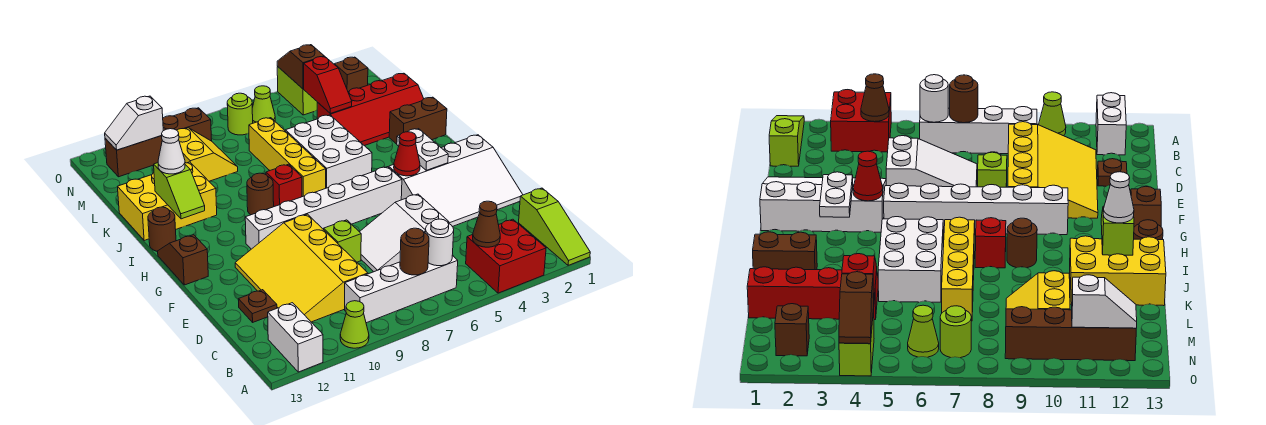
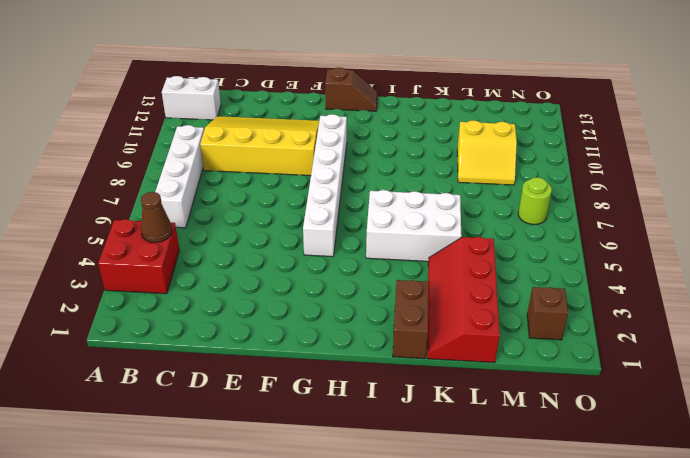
none -> lime slope A1:C1 level 1 top C
none -> lime cone A10 level 1
none -> white slope D5:E7 level 1 top 5
none -> brown plate D12 level 1

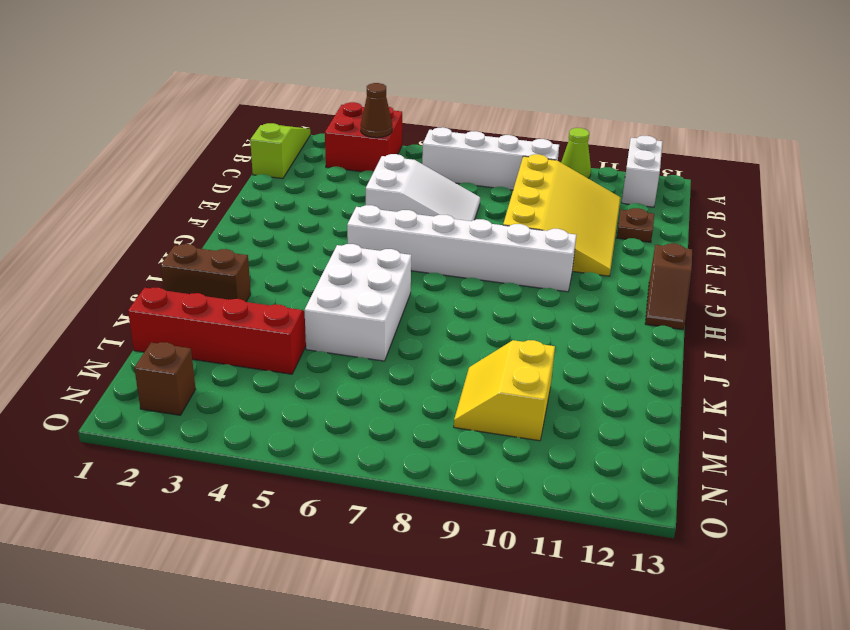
none -> white slope E1:G4 level 1 top G
none -> lime brick E8 level 1
none -> yellow brick I7:L7 level 1
none -> red brick I8 level 1

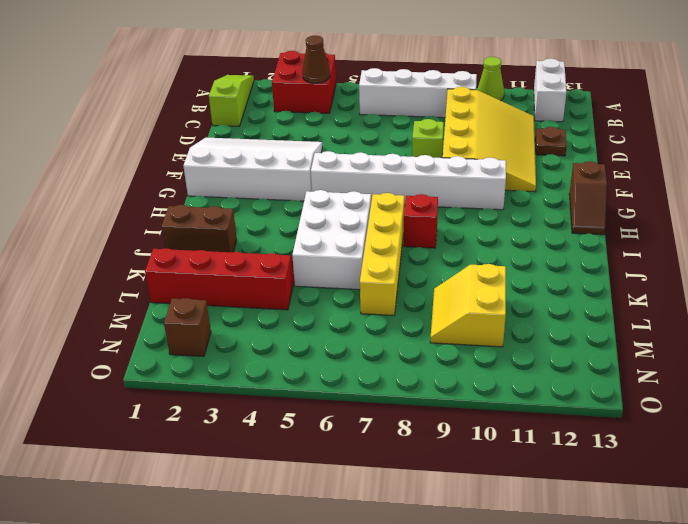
none -> white slope D5:E7 level 1 top 5
none -> brown round brick I9 level 1
none -> brown round brick I13 level 1
none -> yellow brick J11:K13 level 1

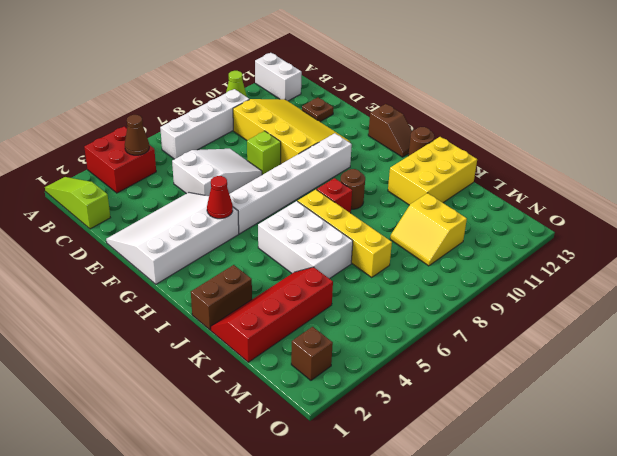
none -> lime brick N4:O4 level 1
none -> lime cone N6 level 1
none -> lime round brick N7 level 1
none -> brown brick N9:N12 level 1

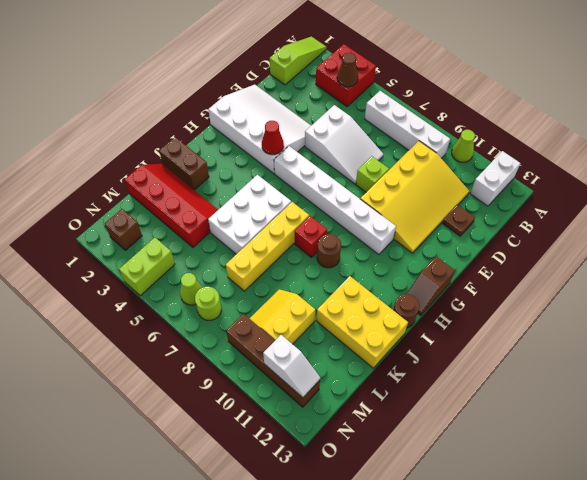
none -> white round brick B6 level 2
none -> brown round brick B7 level 2
none -> white plate G3:H3 level 2
none -> lime slope I12:J12 level 2 top J

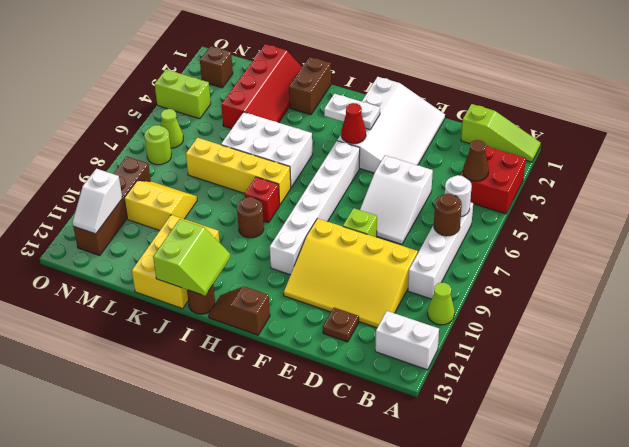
lime slope I12:J13 level 2 top J -> lime slope I12:J12 level 2 top J
none -> red slope L4:M4 level 2 top M
none -> brown slope N4:O4 level 2 top N
none -> white cone J12 level 3

